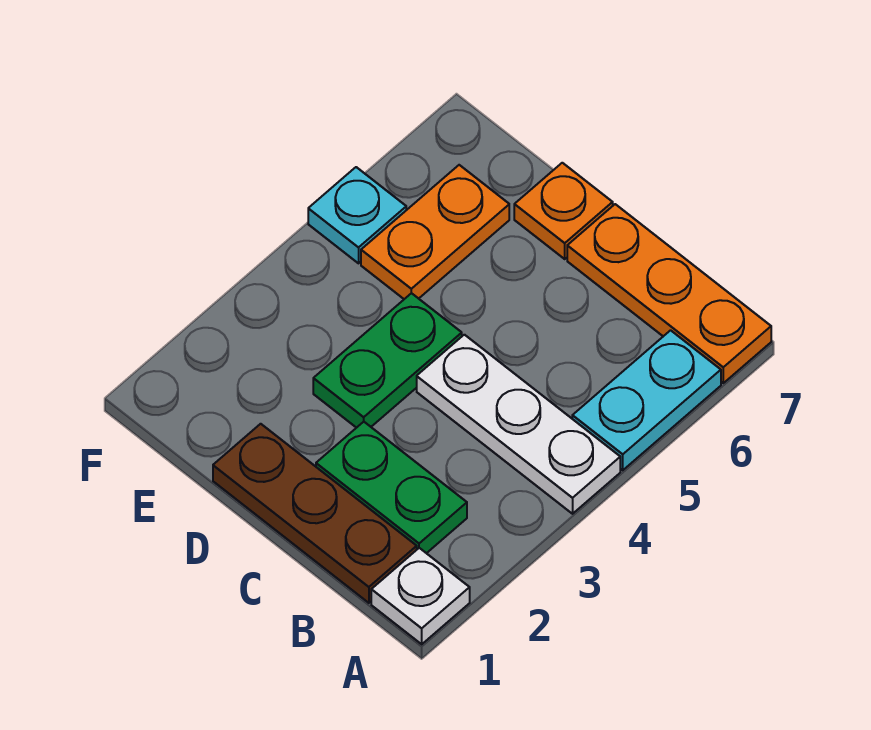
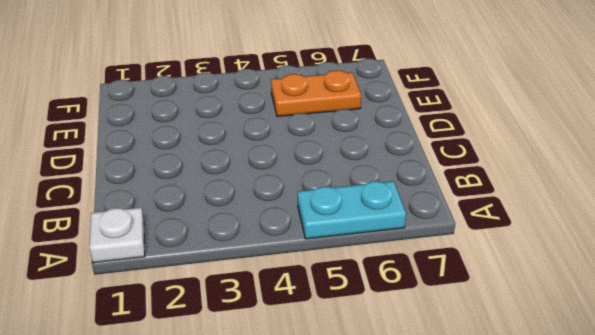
none -> white plate A4:C4 level 1
none -> orange plate A7:C7 level 1

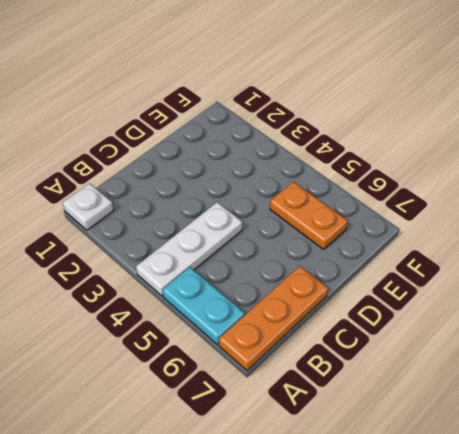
none -> brown plate B1:D1 level 1
none -> green plate B2:C2 level 1

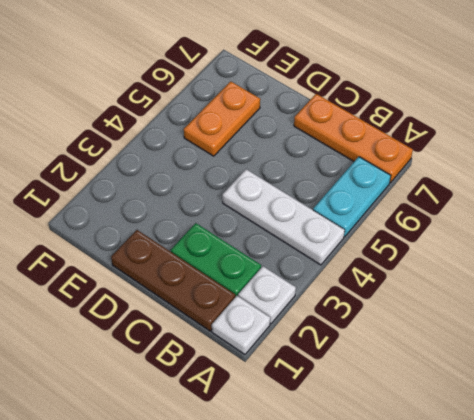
white plate A2 level 1 -> none
none -> green plate D3:D4 level 1
none -> orange plate D7 level 1

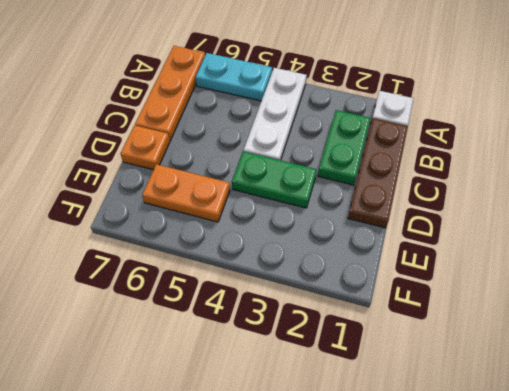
none -> cyan plate F5 level 1

